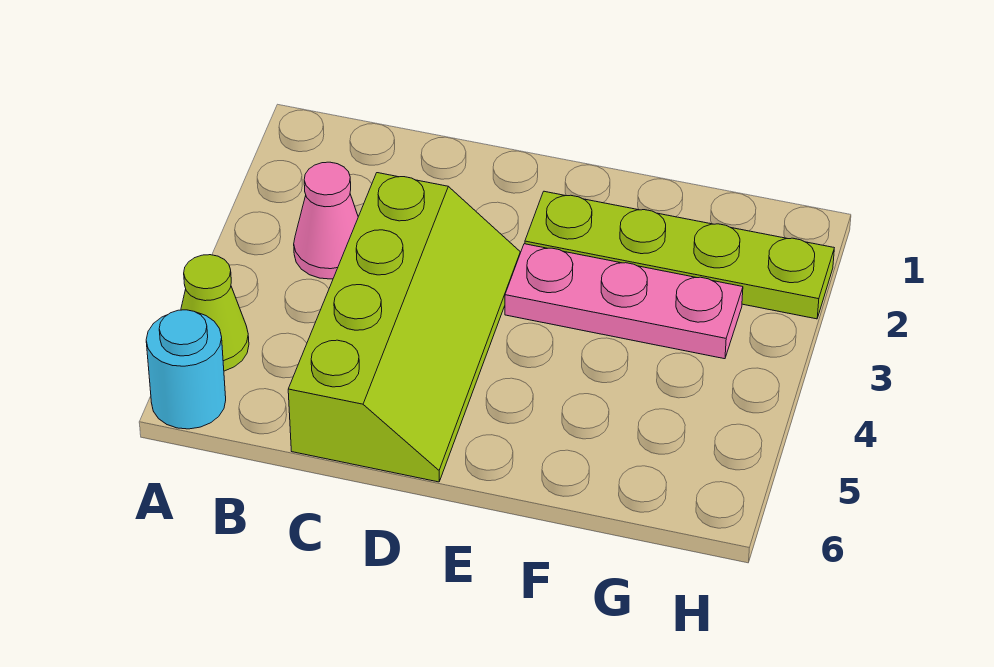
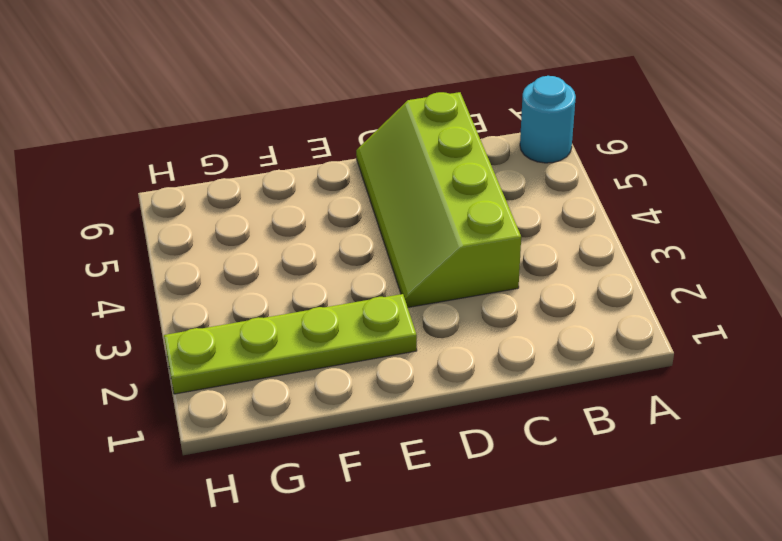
none -> lime cone A5 level 1
none -> pink cone B3 level 1

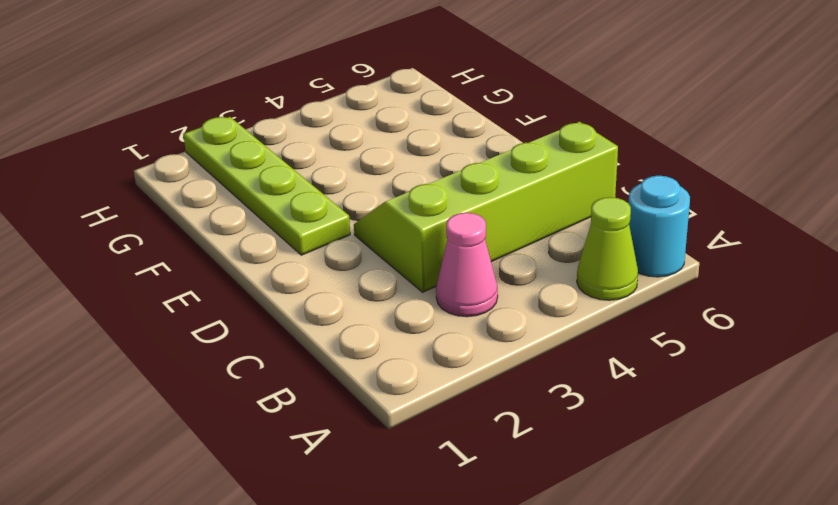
none -> pink plate E3:G3 level 1

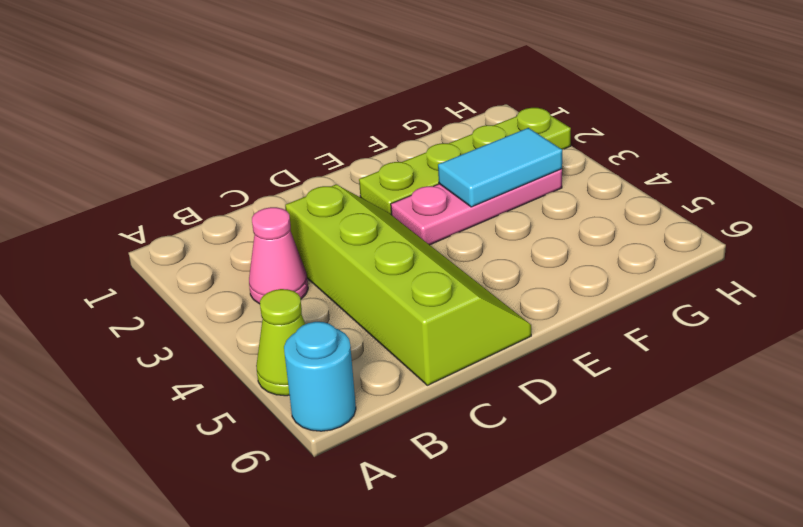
cyan tile F3:G3 level 2 -> none

